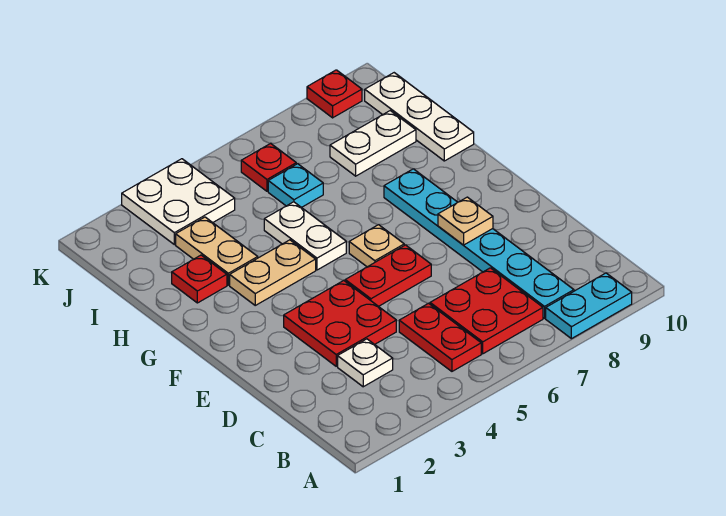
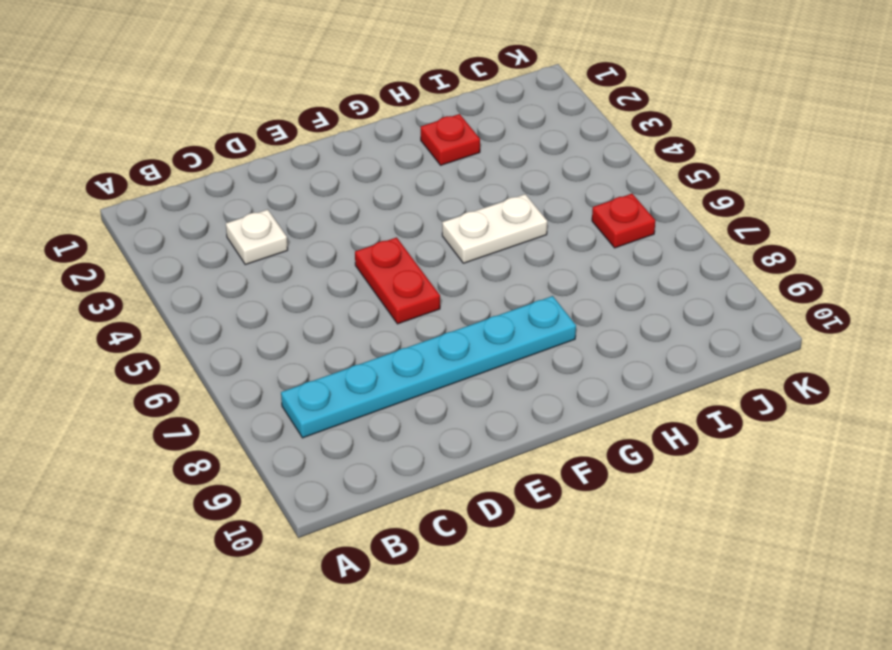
none -> cyan plate A8:A9 level 1
none -> red plate B5:C5 level 1
none -> red plate B6:C7 level 1

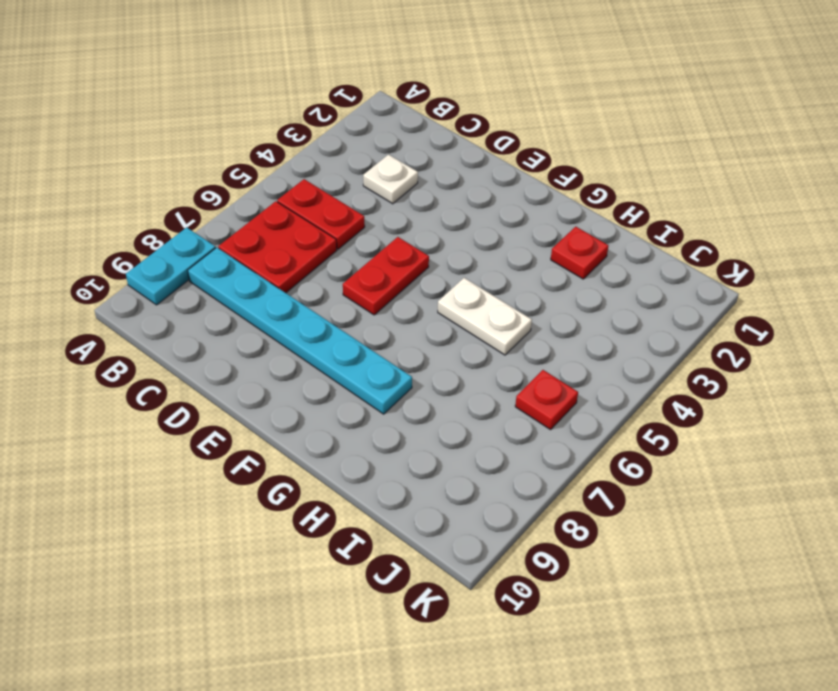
none -> red plate D3:E4 level 1
none -> tan plate F6 level 1
none -> tan plate G3:G4 level 1

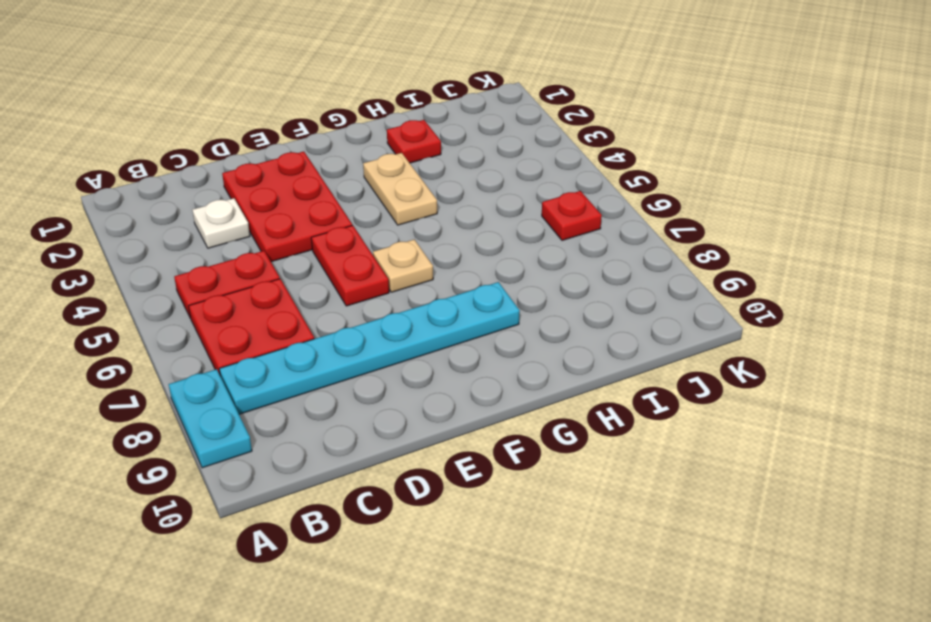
red plate D2:E4 level 1 -> red plate D3:E4 level 1
none -> white plate G5:H5 level 1
none -> tan plate H3:I3 level 1
none -> white plate H10:J10 level 1

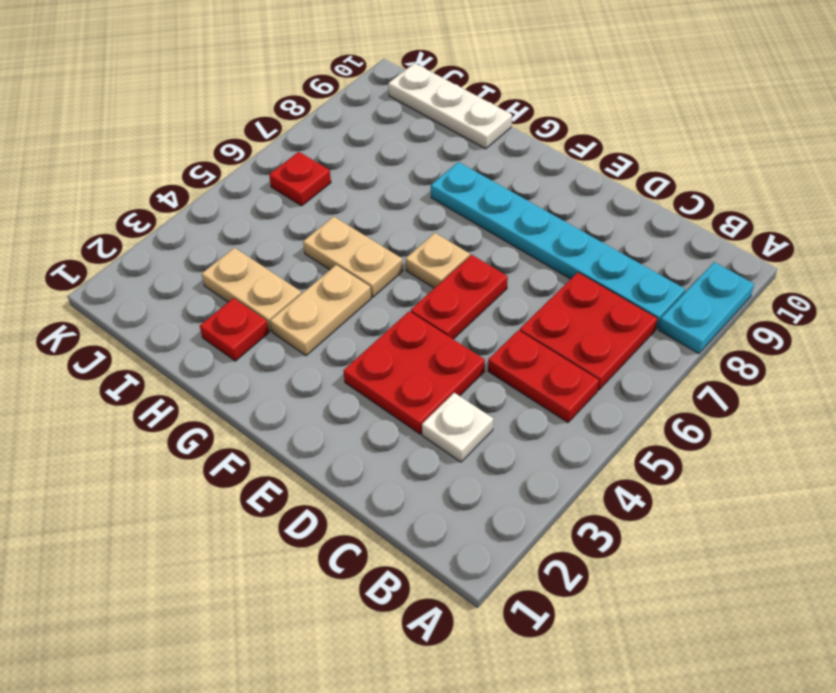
tan plate G5:H5 level 1 -> white plate G5:H5 level 1
none -> cyan plate I6 level 1
none -> white plate I8:I9 level 1
none -> white plate J3:K4 level 1

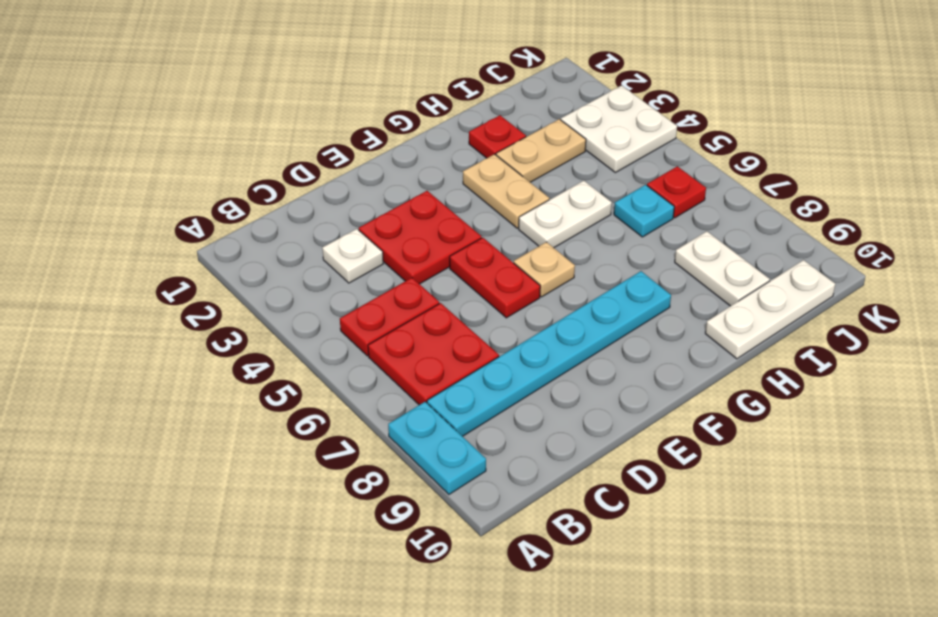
none -> red plate K9 level 1
none -> tan plate E8 level 2

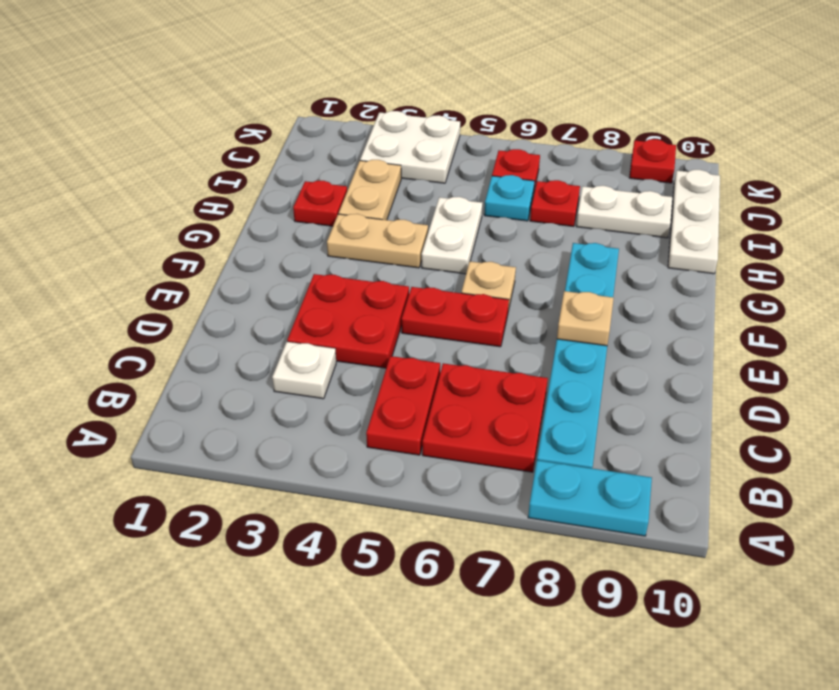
red plate I7 level 1 -> none

